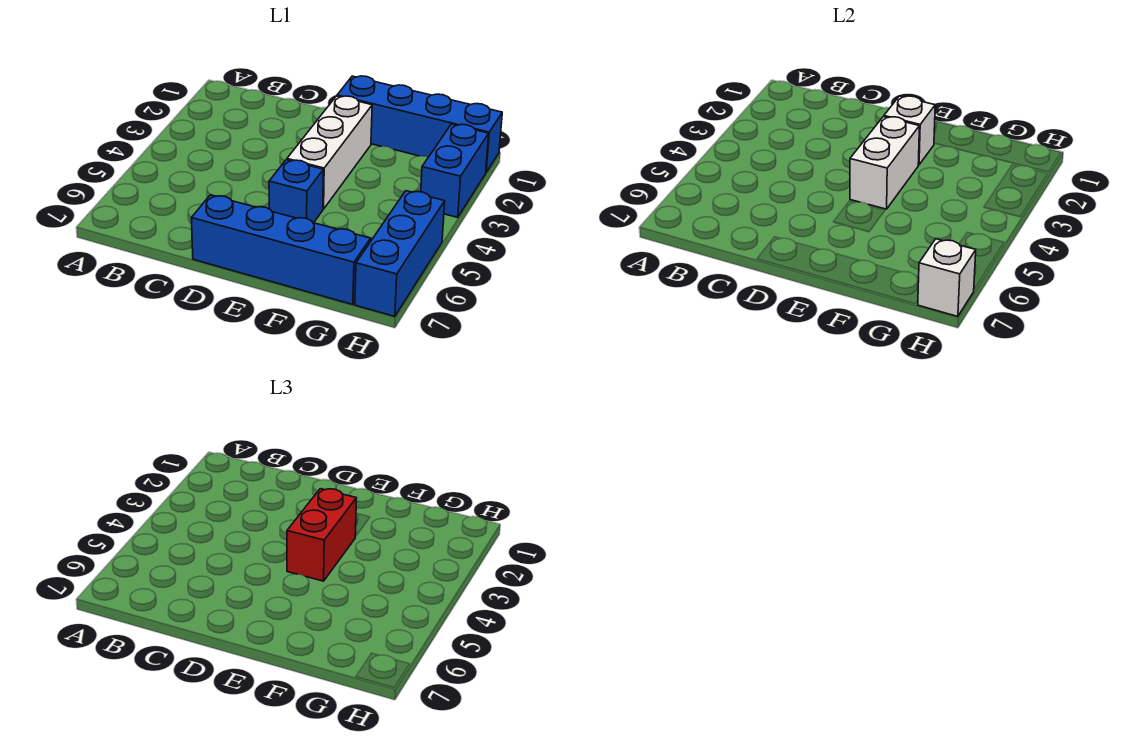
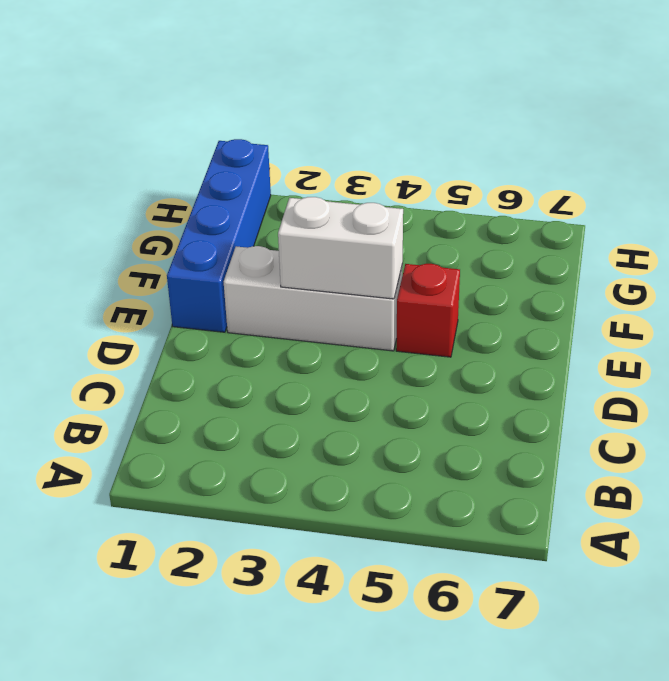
red brick E5 level 1 -> blue brick E5 level 1
none -> blue brick D7:G7 level 1
none -> blue brick H2:H3 level 1

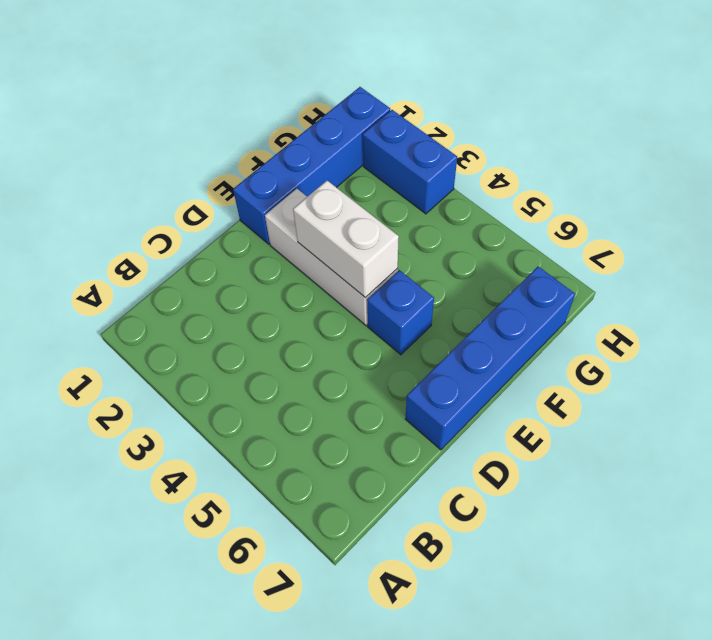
none -> blue brick H5:H7 level 1
none -> white brick E2 level 2

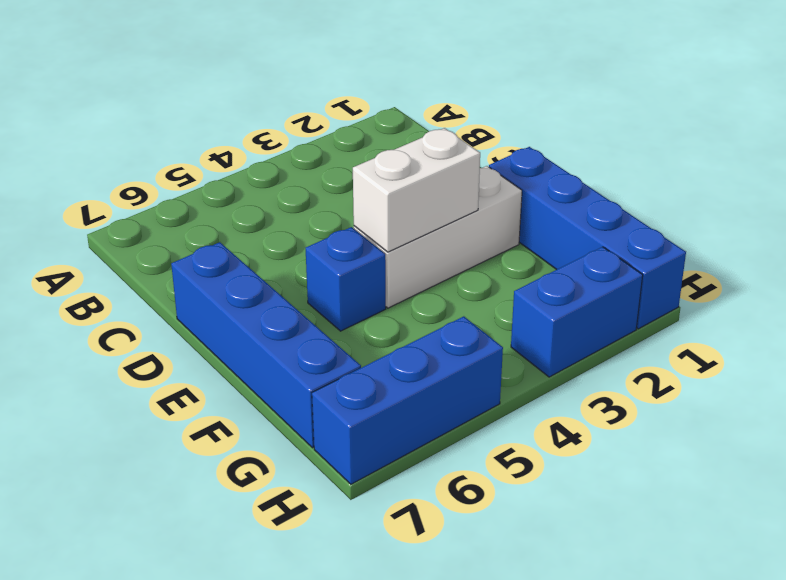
none -> white brick E2 level 2
none -> white brick H7 level 2

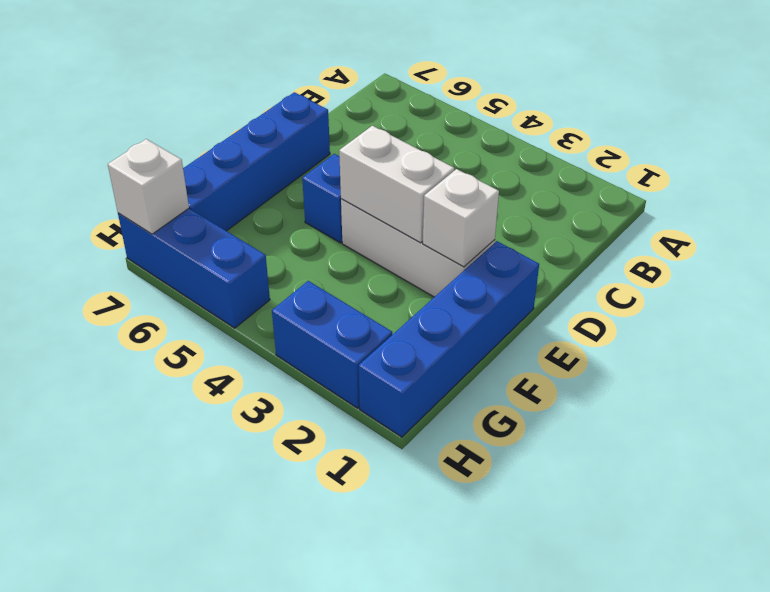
none -> red brick E3:E4 level 3

